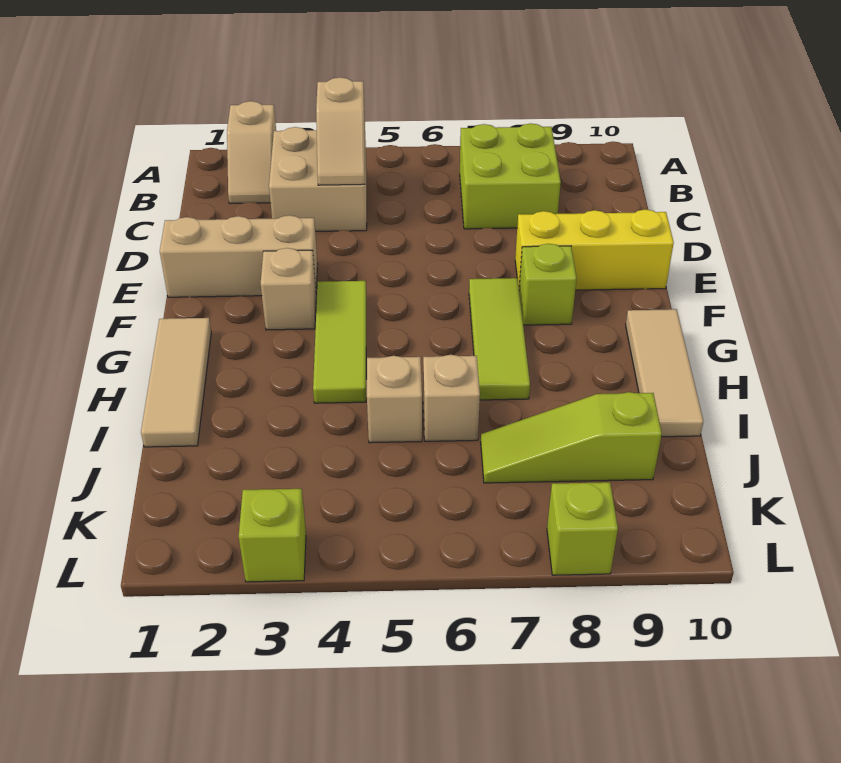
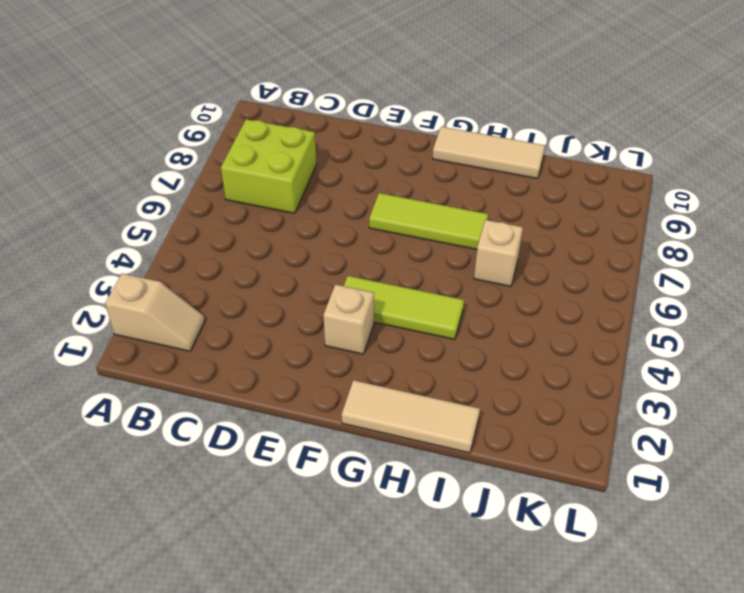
none -> tan brick B3:C4 level 1
none -> tan brick E1:E3 level 1
none -> yellow brick E8:E10 level 1

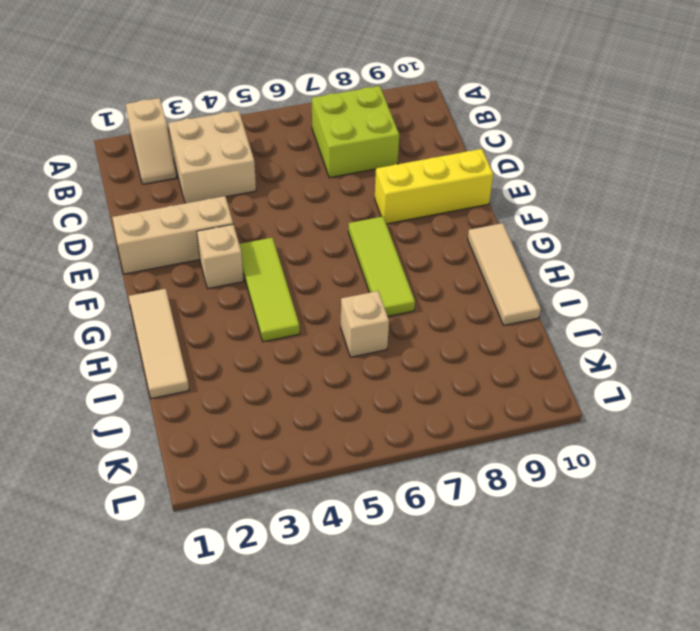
none -> lime brick F8 level 1
none -> tan brick I5 level 1
none -> lime slope J7:J9 level 1 top 9

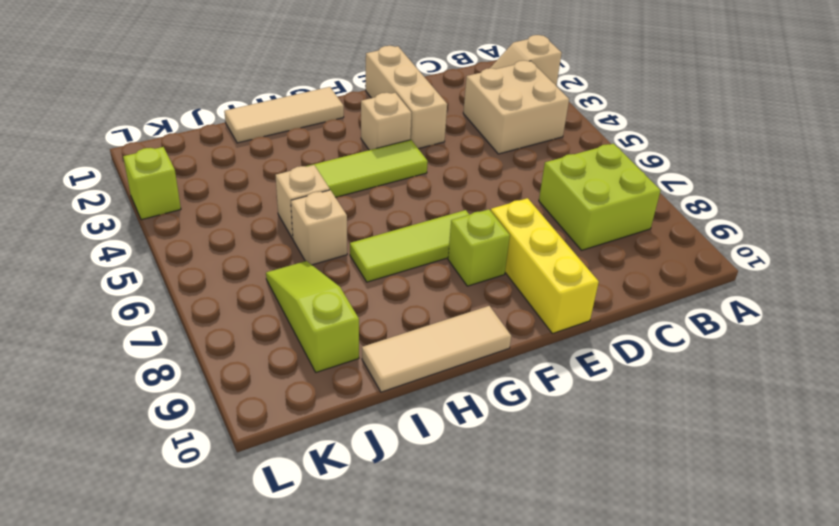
none -> lime brick L8 level 1
none -> tan slope B4:C4 level 2 top B

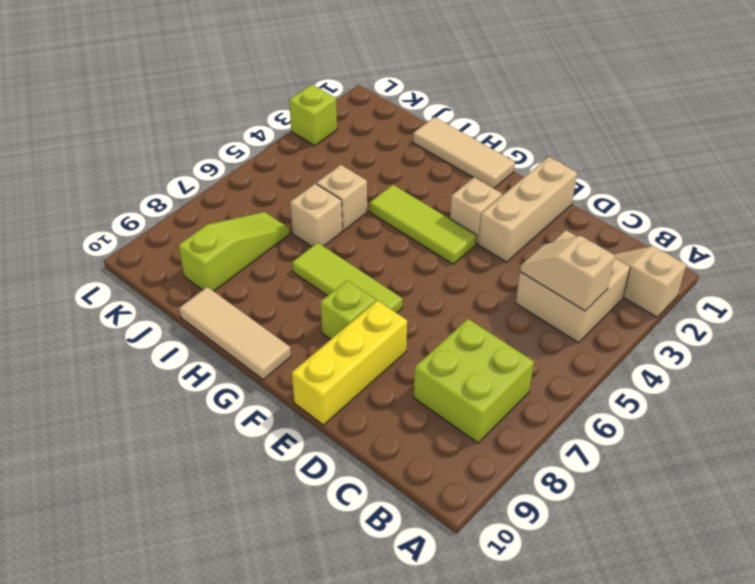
none -> lime brick L8 level 1

